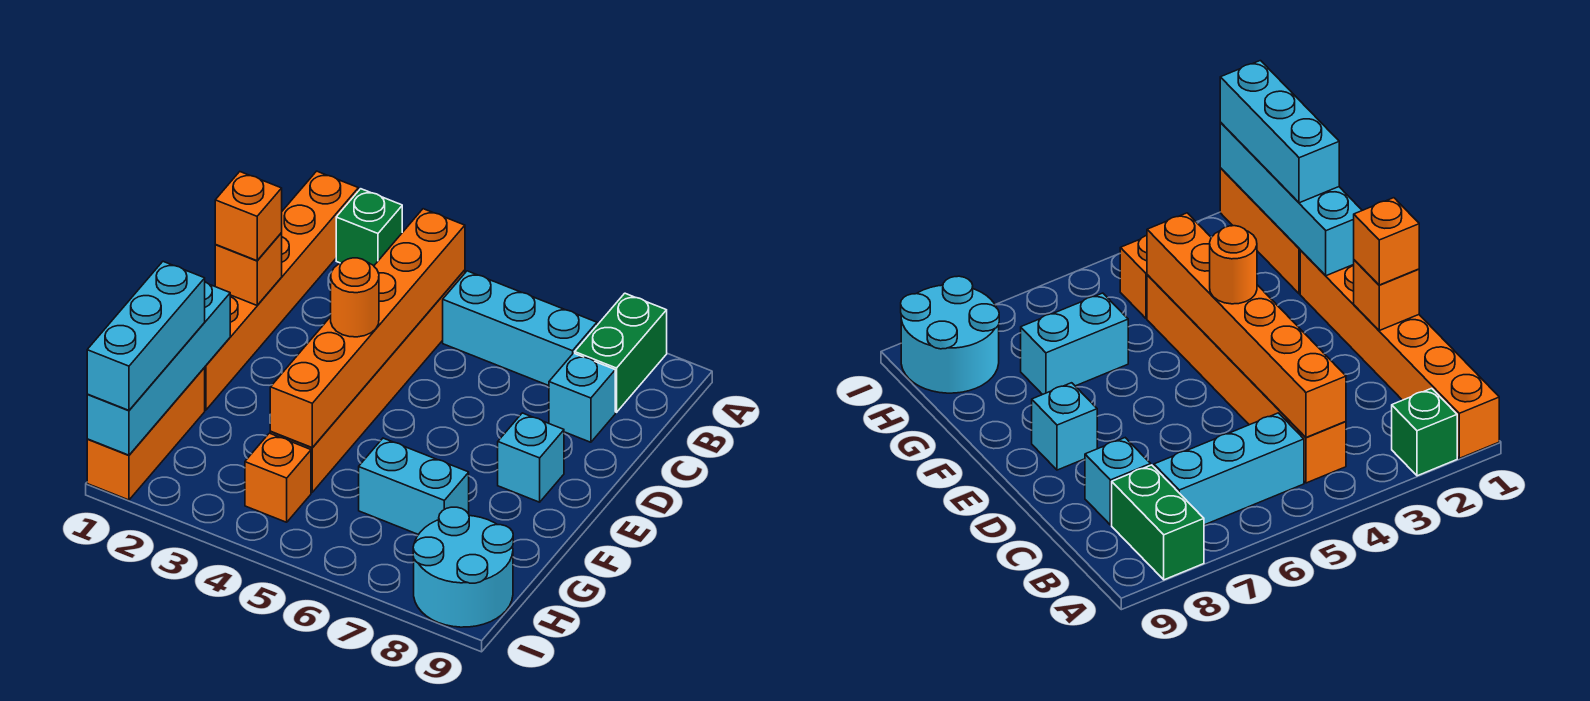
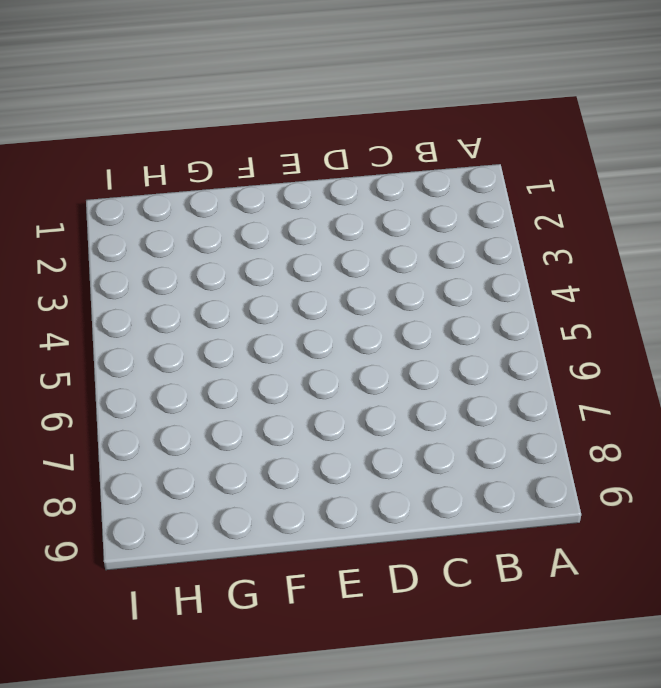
none -> orange brick A1:F1 level 1
none -> green brick A2 level 1
none -> green brick A8:B8 level 1

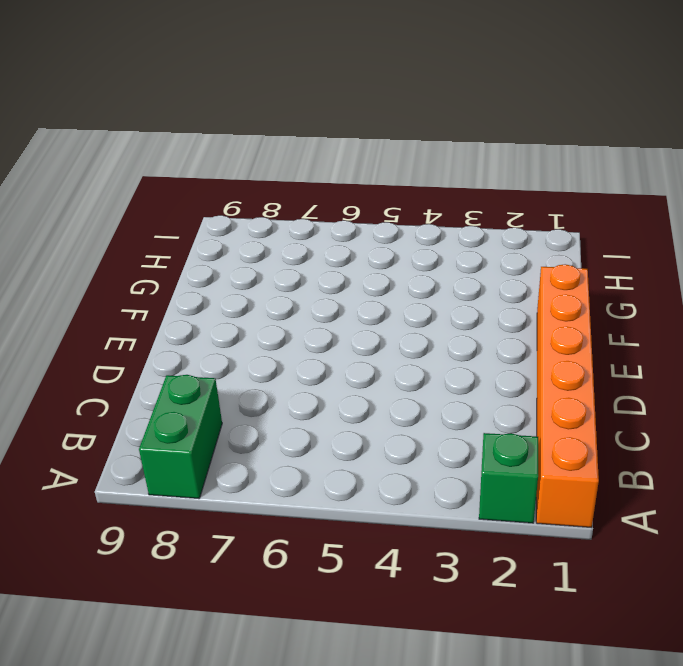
none -> orange brick B4:G4 level 1
none -> cyan brick B5:B7 level 1
none -> cyan brick C8 level 1

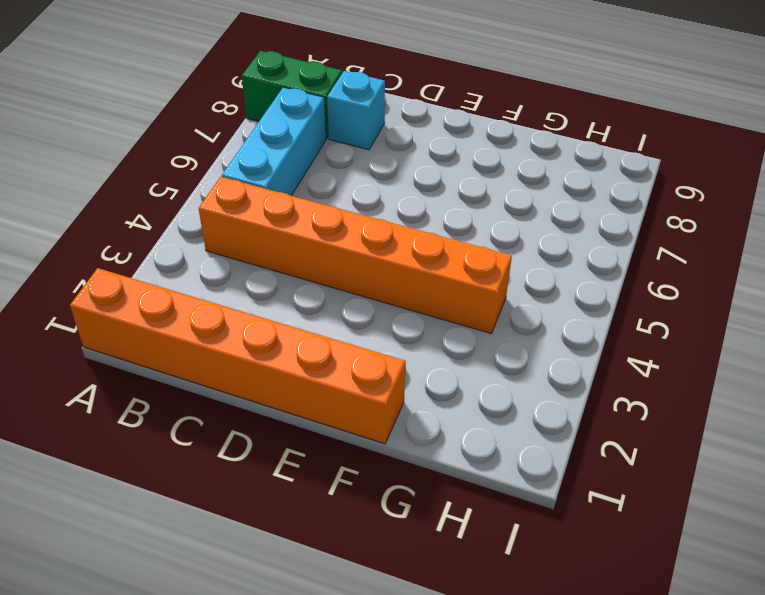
none -> green brick A2 level 1
none -> cyan brick E8 level 1
none -> orange brick G1:I1 level 1

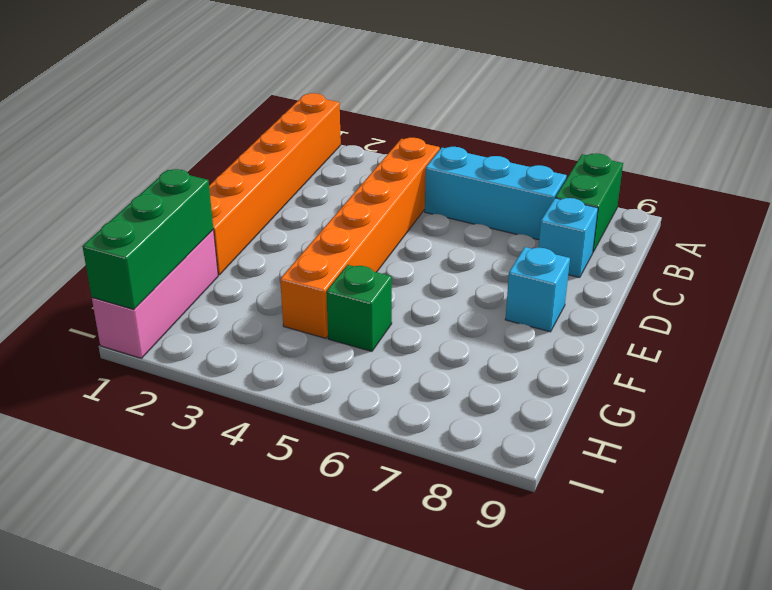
pink brick G1:I1 level 1 -> orange brick G1:I1 level 1
green brick G1:I1 level 2 -> cyan brick F1:I1 level 2
green brick G5 level 1 -> green brick A2 level 1
none -> cyan brick G6:G7 level 1
none -> orange brick H4 level 1
none -> cyan round brick H8:I9 level 1

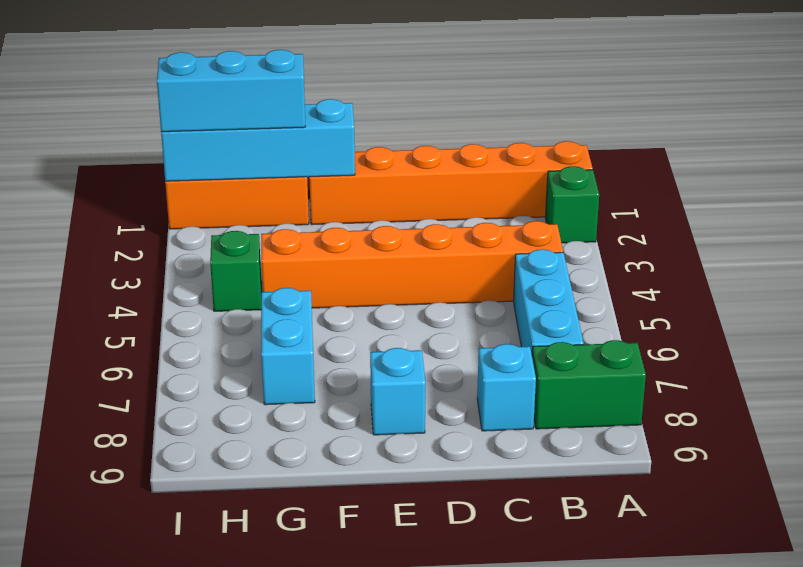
green brick H4 level 1 -> orange brick H4 level 1
none -> cyan round brick H8:I9 level 1
none -> orange brick B4:G4 level 2
none -> orange brick D1 level 2

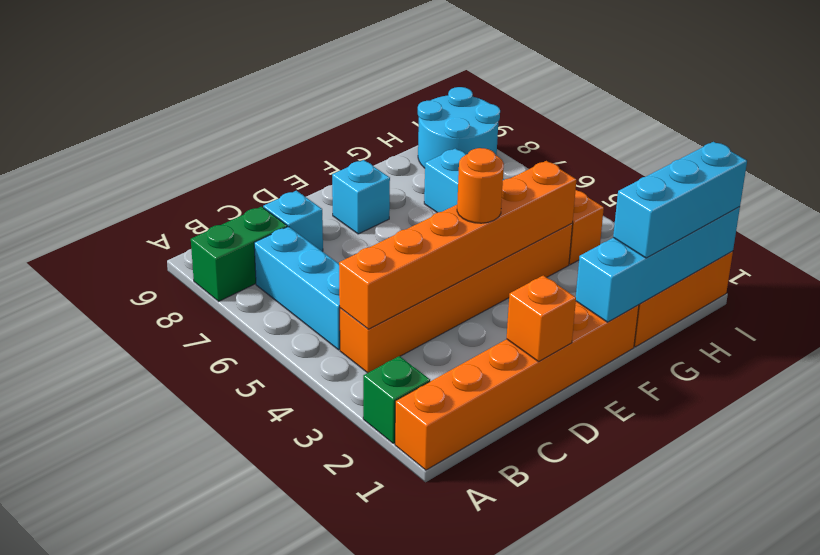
none -> orange brick D1 level 3

